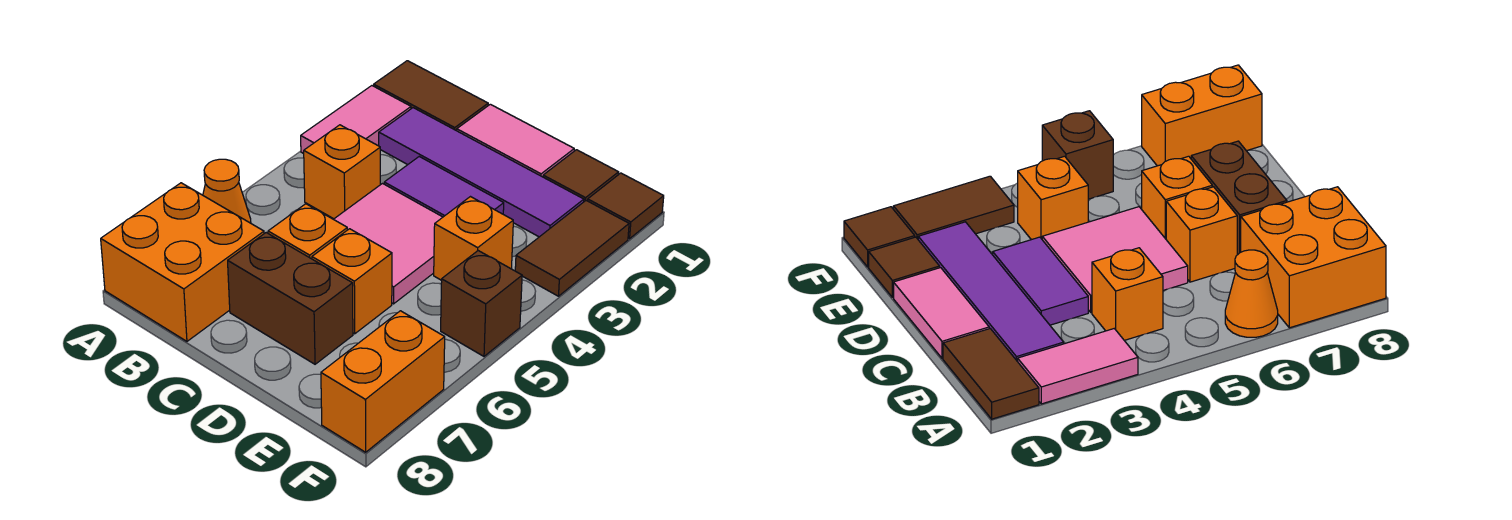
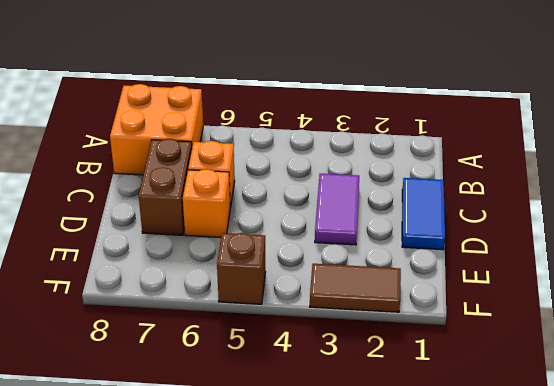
blue tile C1:D1 level 1 -> pink tile C1:D1 level 1
none -> brown tile A1:B1 level 1
none -> pink tile A2:A3 level 1
none -> orange cone A6 level 1

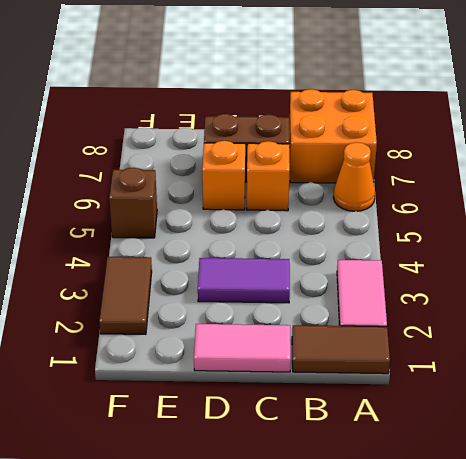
none -> purple tile B2:E2 level 1
none -> orange brick B4 level 1
none -> pink tile C4:D5 level 1

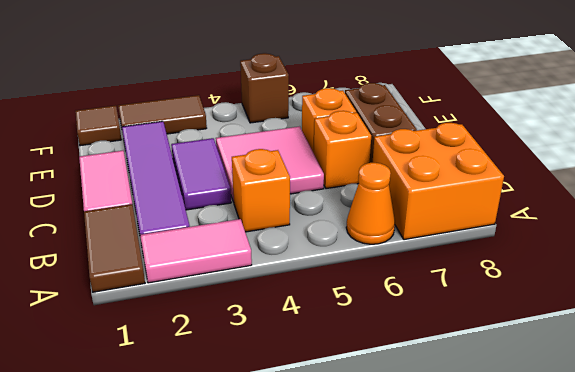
none -> brown tile E1 level 1
none -> orange brick E4 level 1
none -> orange brick F7:F8 level 1

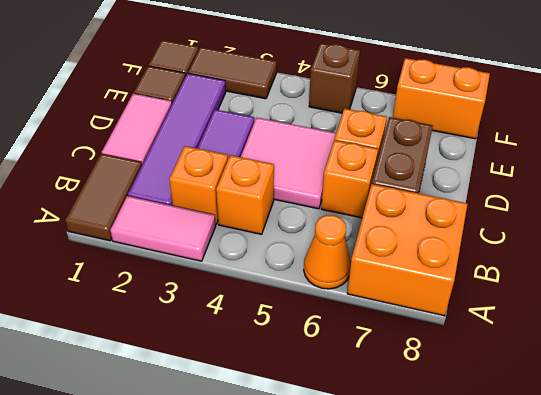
orange brick B3 level 1 -> orange brick E4 level 1

